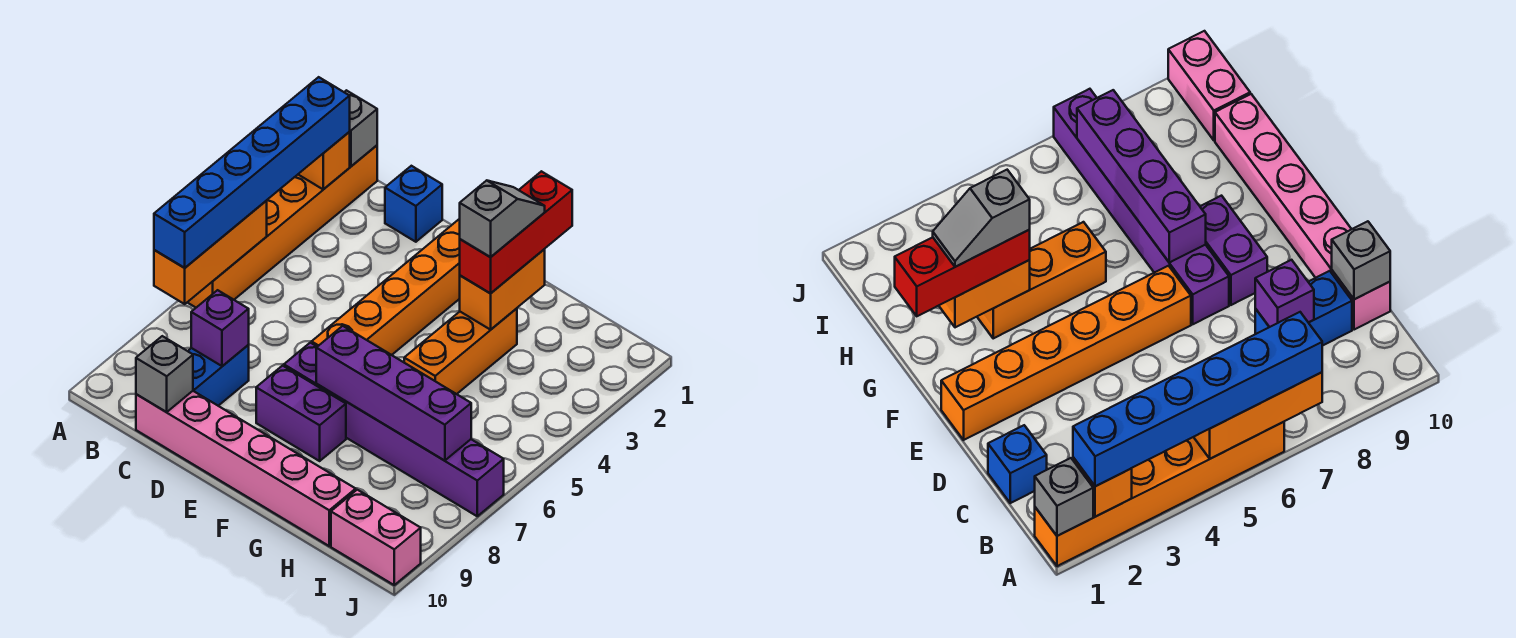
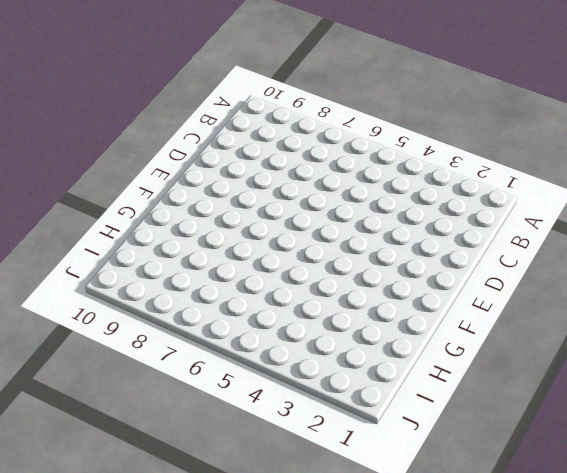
none -> orange brick A1:A6 level 1
none -> blue brick C1 level 1
none -> blue brick C8:C9 level 1

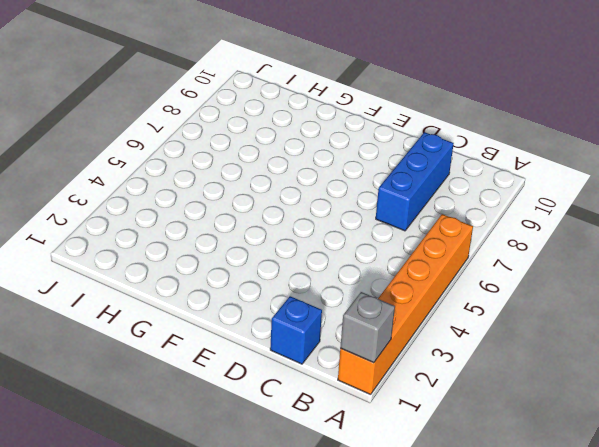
blue brick C7:C9 level 1 -> blue brick C8:C9 level 1
none -> pink brick C10:H10 level 1
none -> orange brick E1:E6 level 1
none -> purple brick E7:J7 level 1

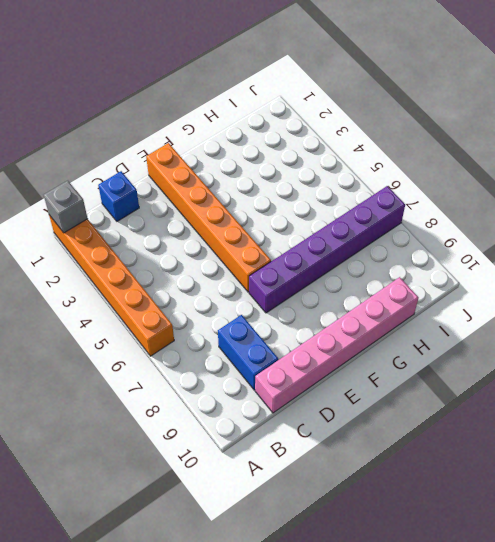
none -> purple brick E8:F8 level 1
none -> orange brick G3:G5 level 1
none -> pink brick I10:J10 level 1

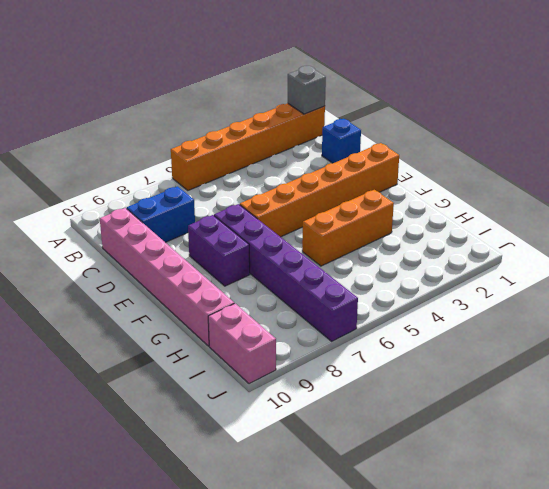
none -> orange brick A2 level 2
none -> orange brick A5:A7 level 2
none -> purple brick C8 level 2

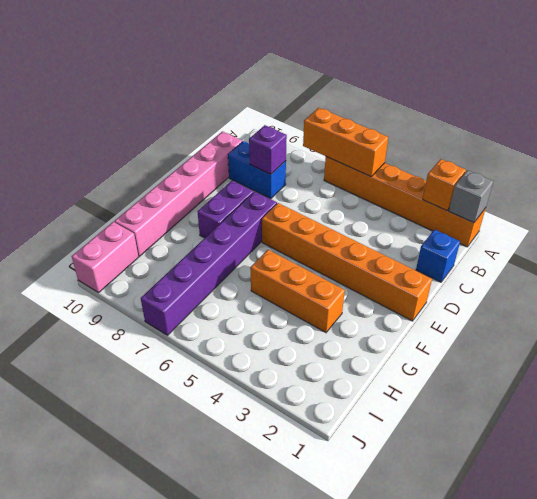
none -> grey brick C10 level 2
none -> purple brick F7:I7 level 2
none -> orange brick G2:G3 level 2

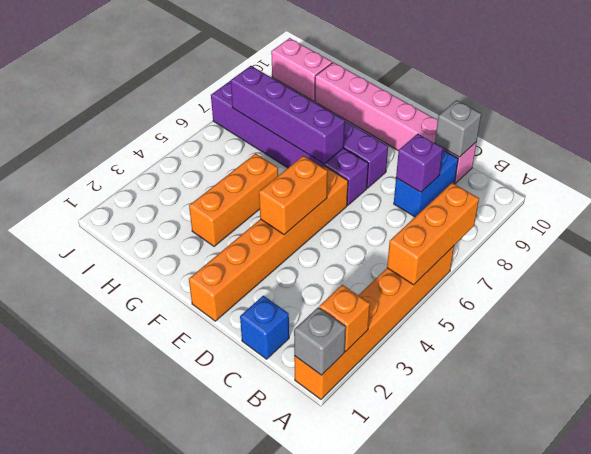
orange brick E4:E5 level 2 -> orange brick G2:G3 level 2
none -> blue brick A2:A7 level 3
none -> red brick G1:G3 level 3
none -> grey slope G2:G3 level 4 top 3

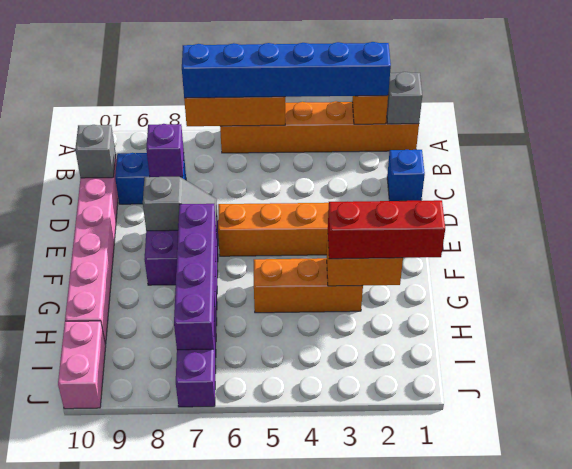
grey slope E7:E8 level 2 top 8 -> grey slope G2:G3 level 4 top 3

